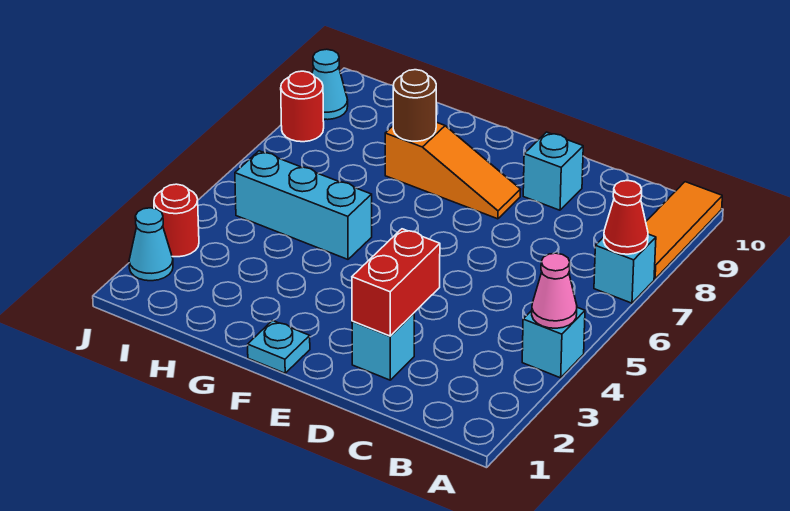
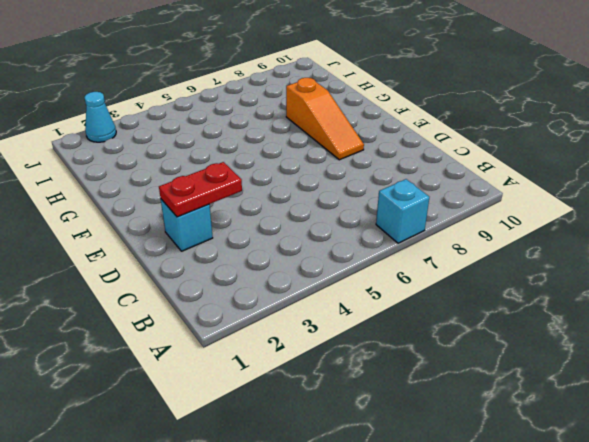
red plate D2:D3 level 2 -> red brick D2:D3 level 2
none -> cyan brick A4 level 1
none -> orange tile A8:A10 level 1
none -> cyan brick D9 level 1

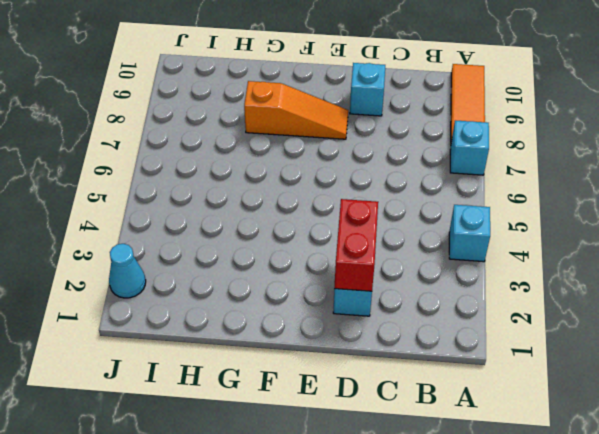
none -> cyan plate F1 level 1
none -> cyan brick G5:I5 level 1
none -> red round brick J3 level 1

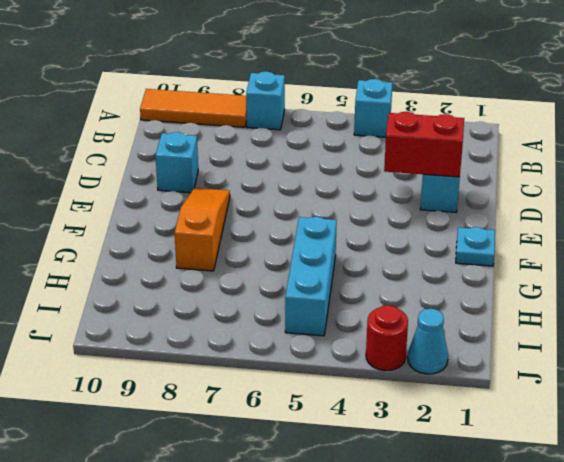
none -> red round brick J8 level 1
none -> cyan cone J9 level 1
none -> pink cone A4 level 2

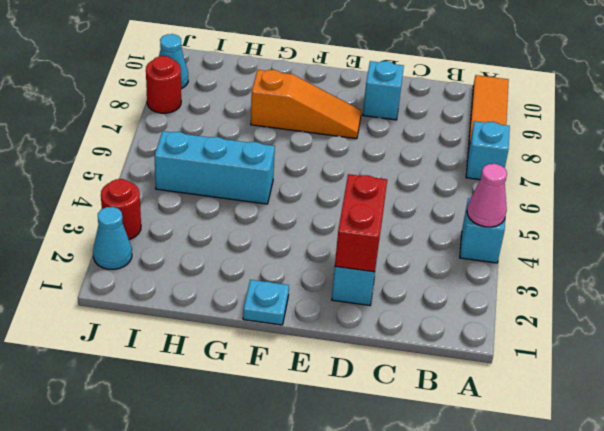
none -> red cone A7 level 2
none -> brown round brick G8 level 2

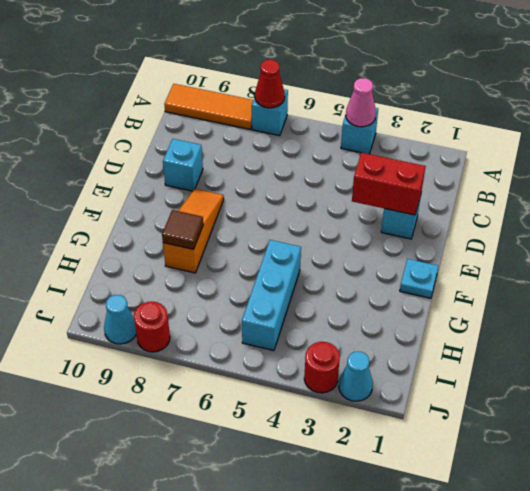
brown tile G8 level 2 -> brown round brick G8 level 2

